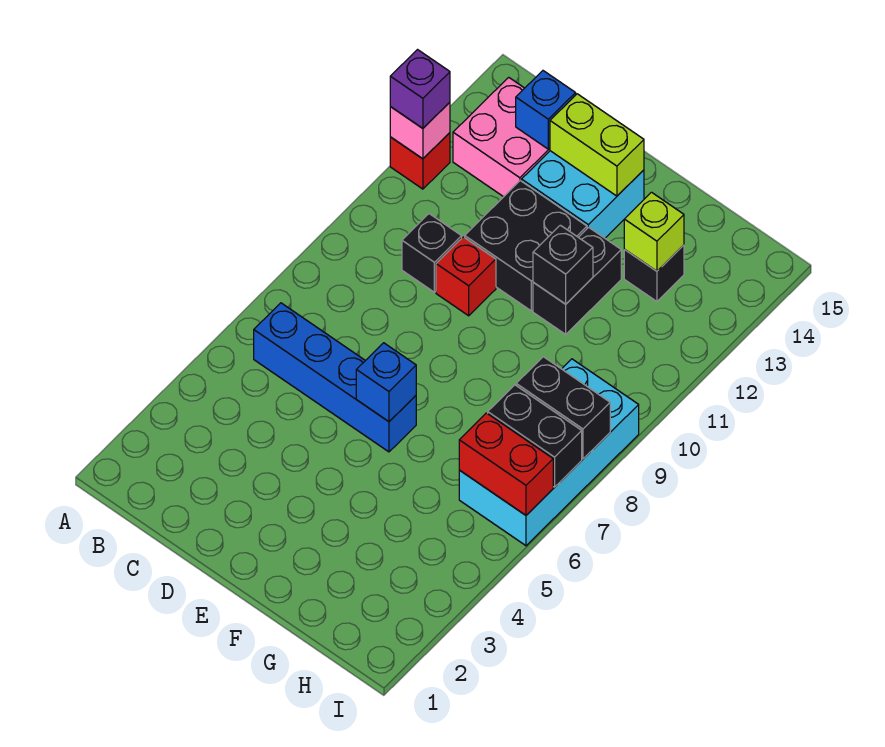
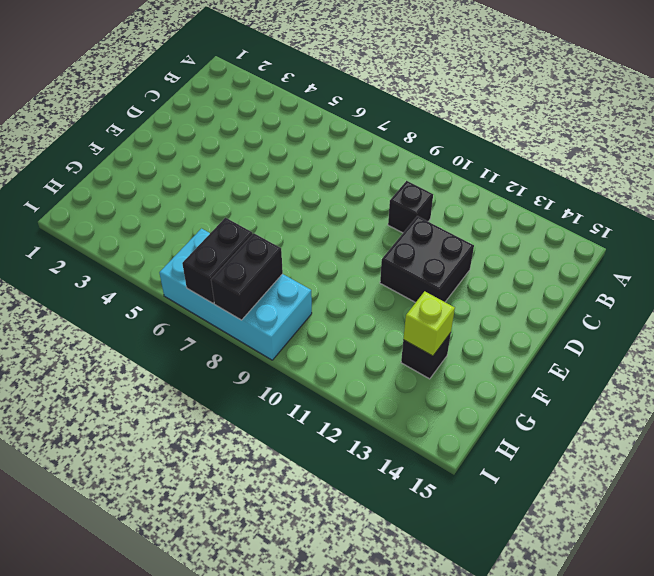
none -> red brick A12 level 1
none -> blue brick B6:E6 level 1
none -> pink brick B13:C14 level 1

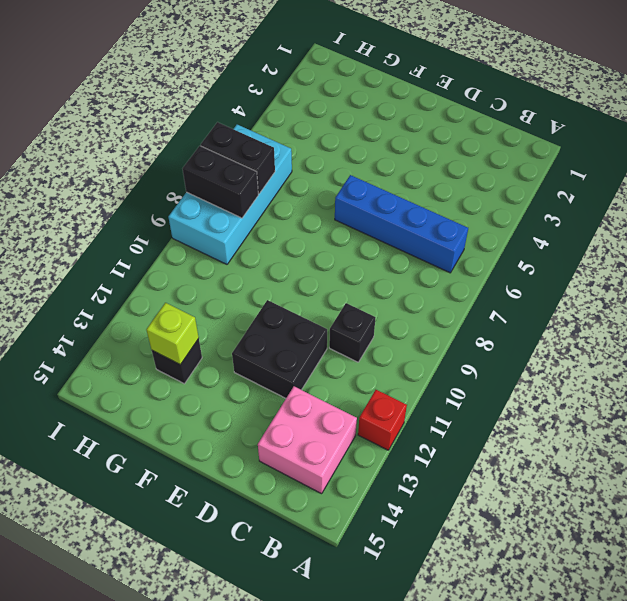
none -> red brick D10 level 1
none -> cyan brick D13:E14 level 1
none -> black brick F11:F12 level 1

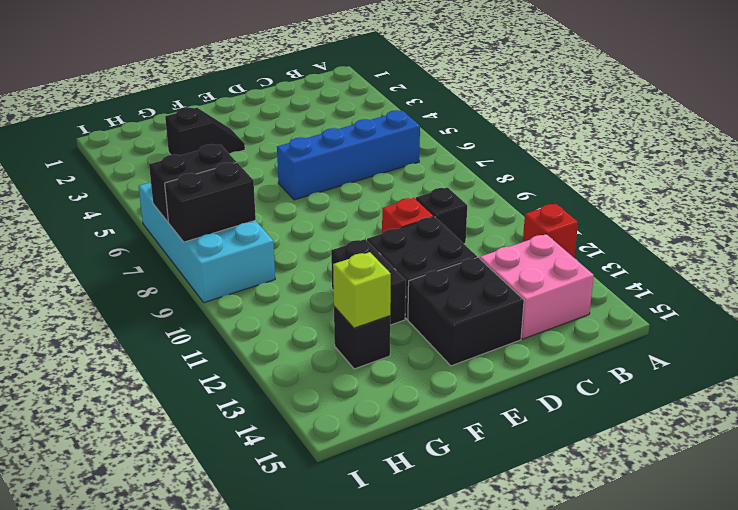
black brick D13:E14 level 1 -> cyan brick D13:E14 level 1
black slope F3:G3 level 1 top G -> none
none -> pink brick A12 level 2
none -> blue brick C14 level 2
none -> lime brick D14:E14 level 2

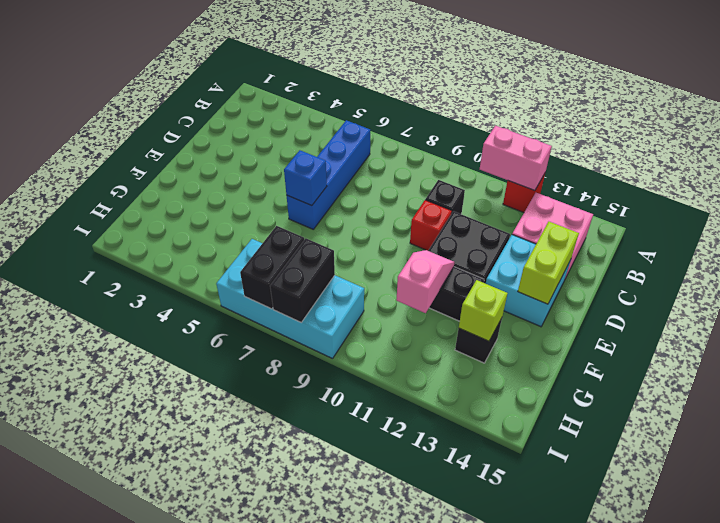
pink brick A11:A12 level 2 -> pink brick A12 level 2
pink slope F11:G11 level 2 top G -> black brick F11 level 2
none -> blue brick C14 level 2
none -> red brick H6:I6 level 2
none -> purple brick A12 level 3

